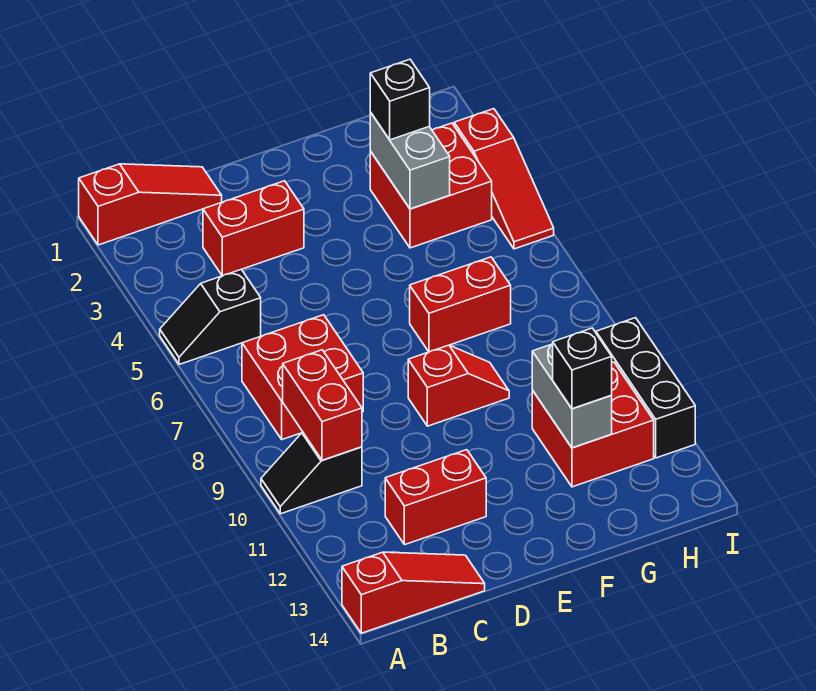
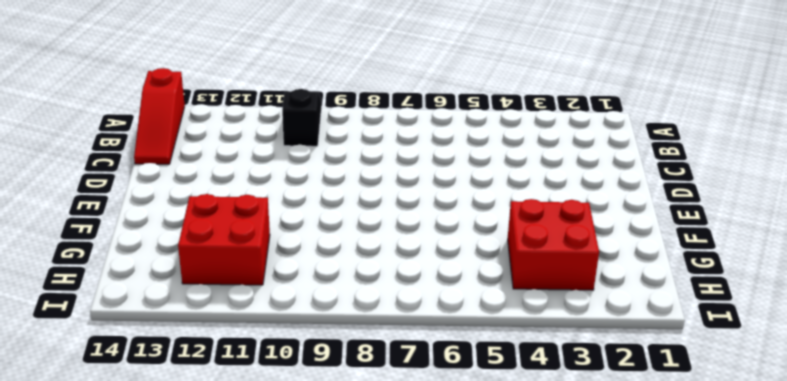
none -> red slope A1:C1 level 1 top A
none -> black slope A5:B5 level 1 top B
none -> red brick B7:C8 level 1

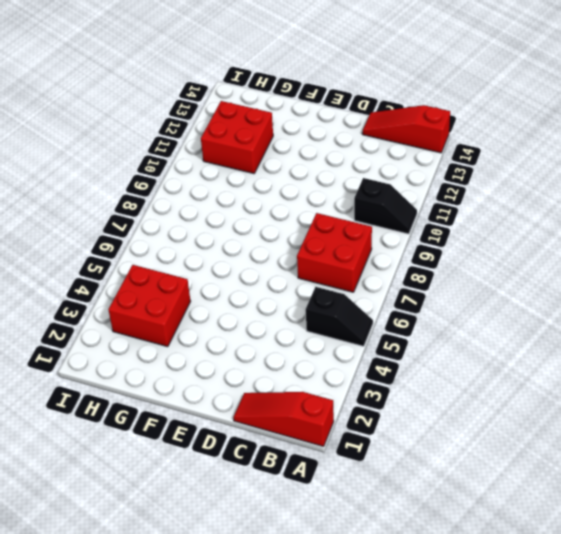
none -> red brick C3:D3 level 1
none -> red brick C12:D12 level 1
none -> red slope E9:F9 level 1 top E

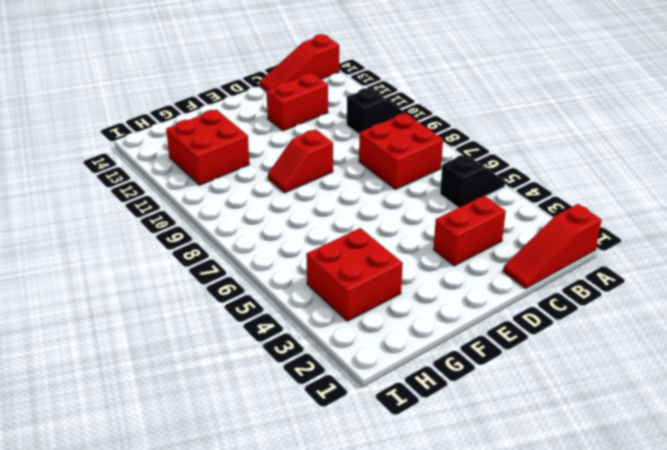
none -> red brick F7:G7 level 1
none -> red slope I3:I5 level 1 top 3
none -> black brick I10:I12 level 1

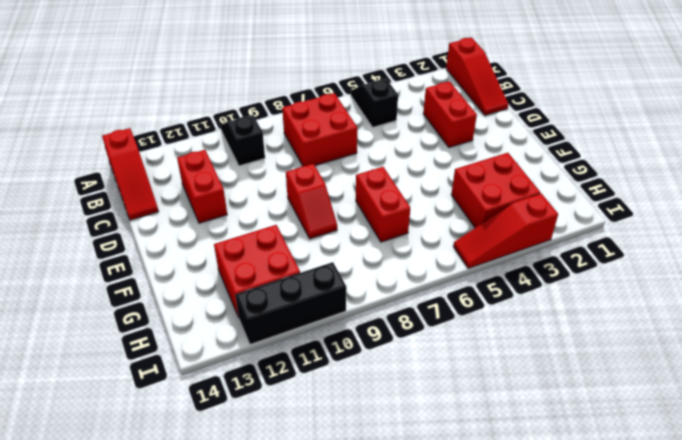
none -> red brick B9:B10 level 2
none -> grey brick G3:G4 level 2
none -> grey brick G11:G12 level 2

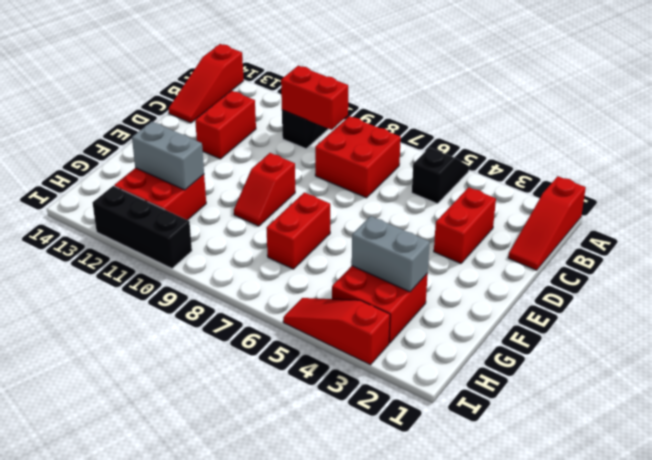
none -> black brick G3 level 3
none -> black brick G12 level 3

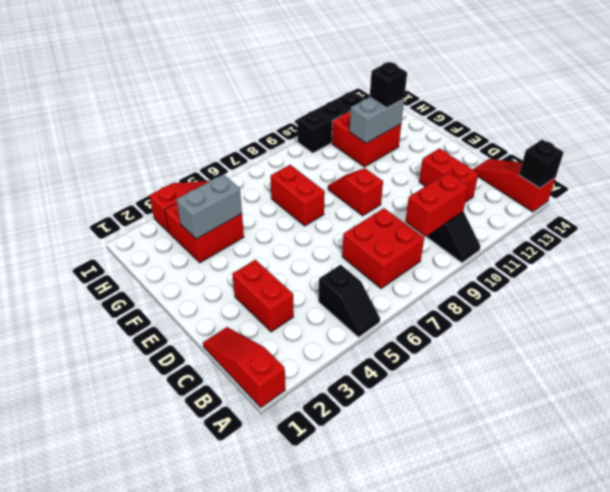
black brick A14 level 2 -> black brick G3 level 3

